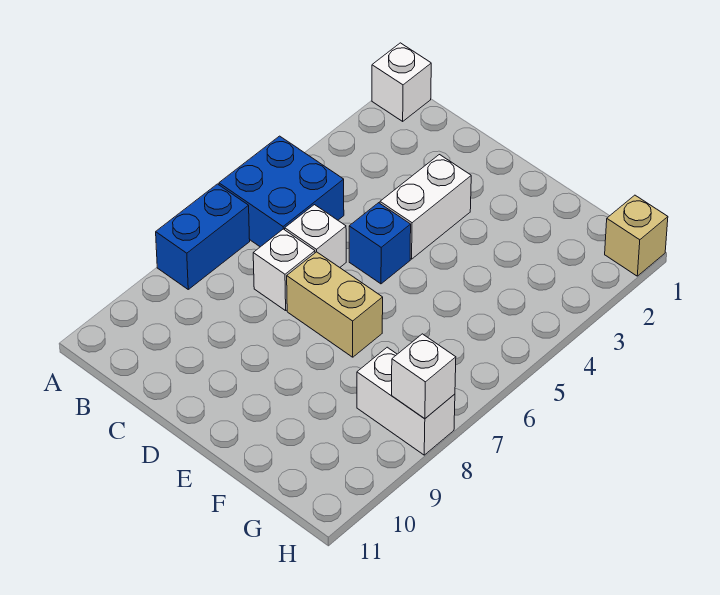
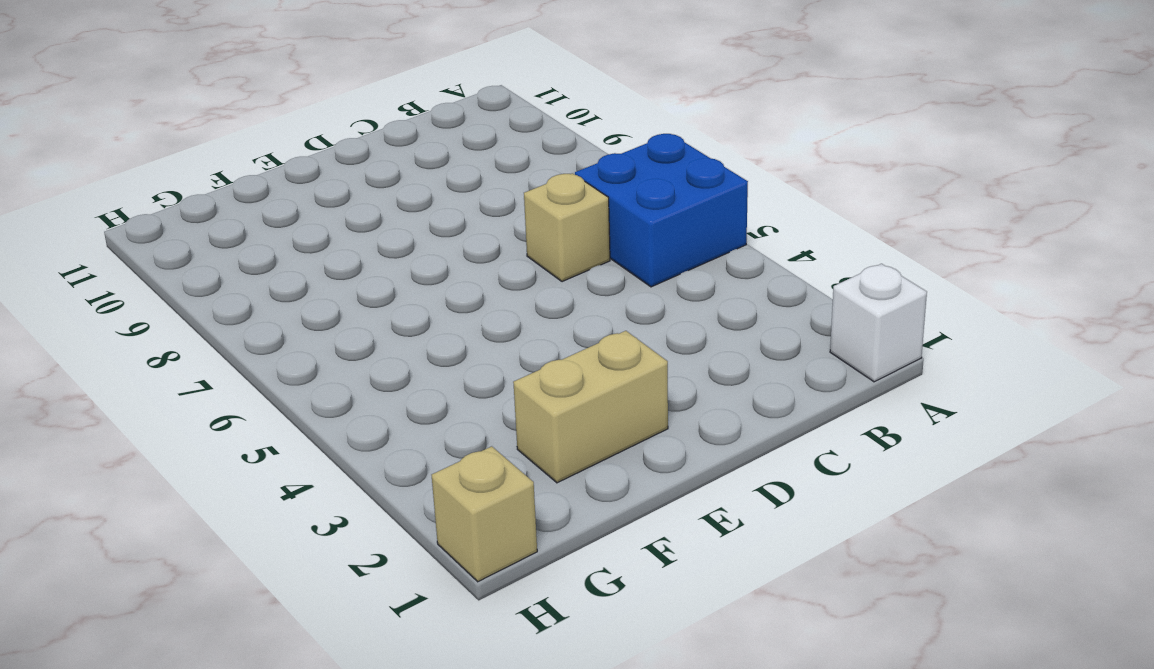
tan brick C6 level 1 -> white brick C6 level 1
tan brick E2:F2 level 1 -> tan brick D7:E7 level 1
none -> blue brick A7:A8 level 1
none -> white brick C7 level 1

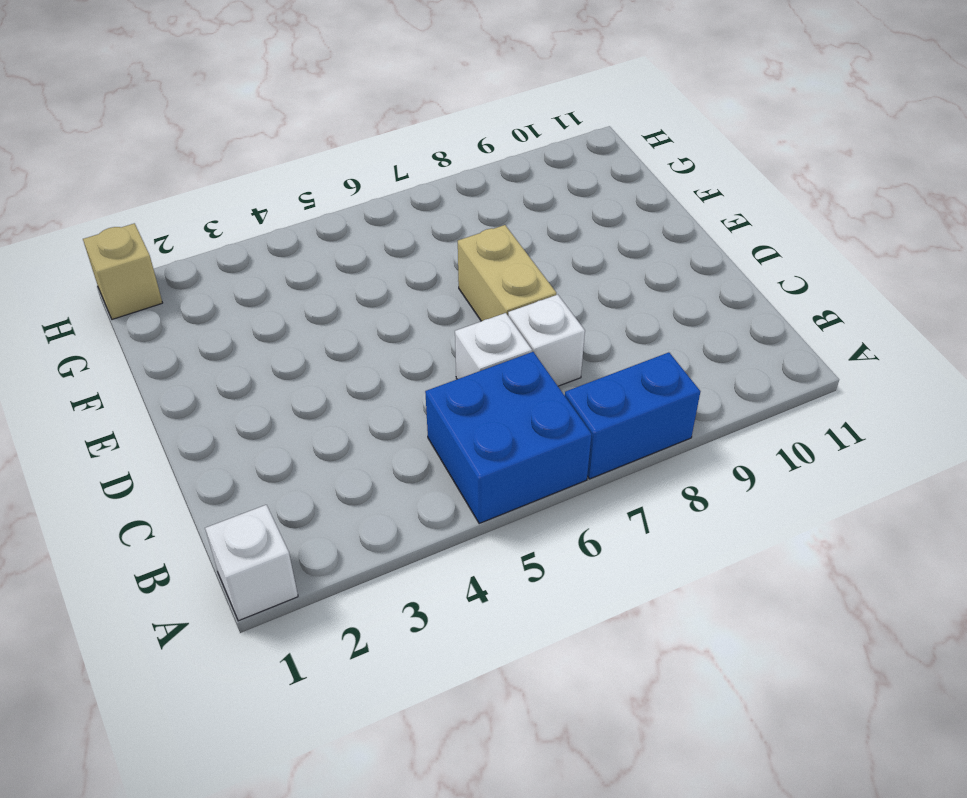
none -> white brick D3:D4 level 1
none -> blue brick D5 level 1

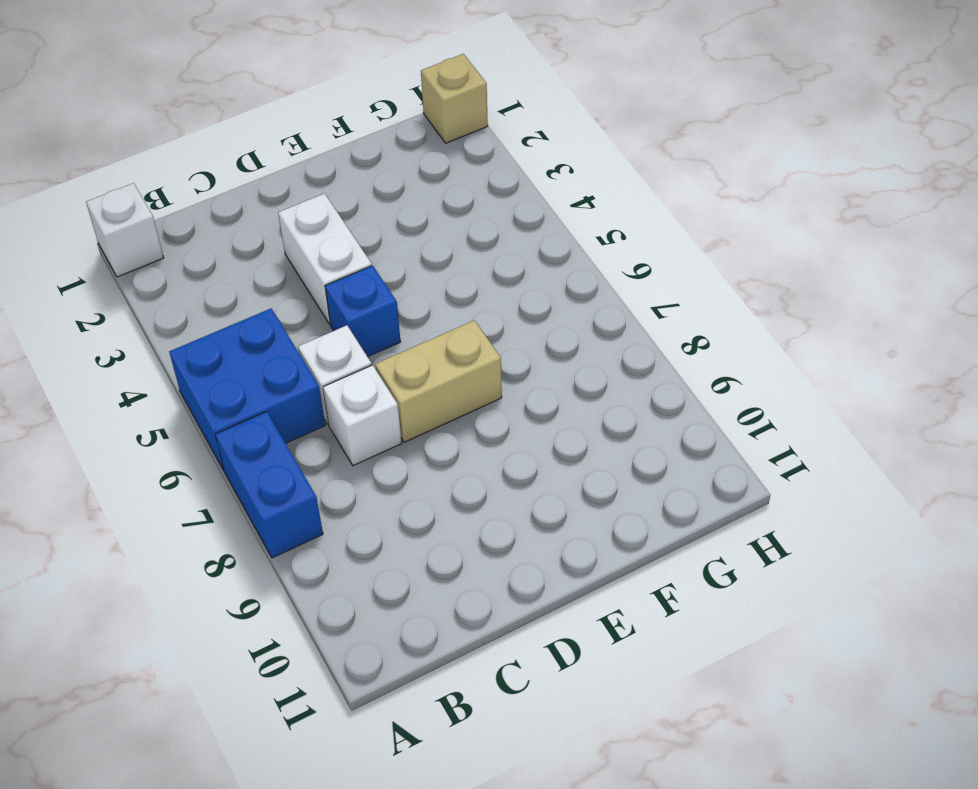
none -> white brick G8:H8 level 1
none -> white brick H8 level 2

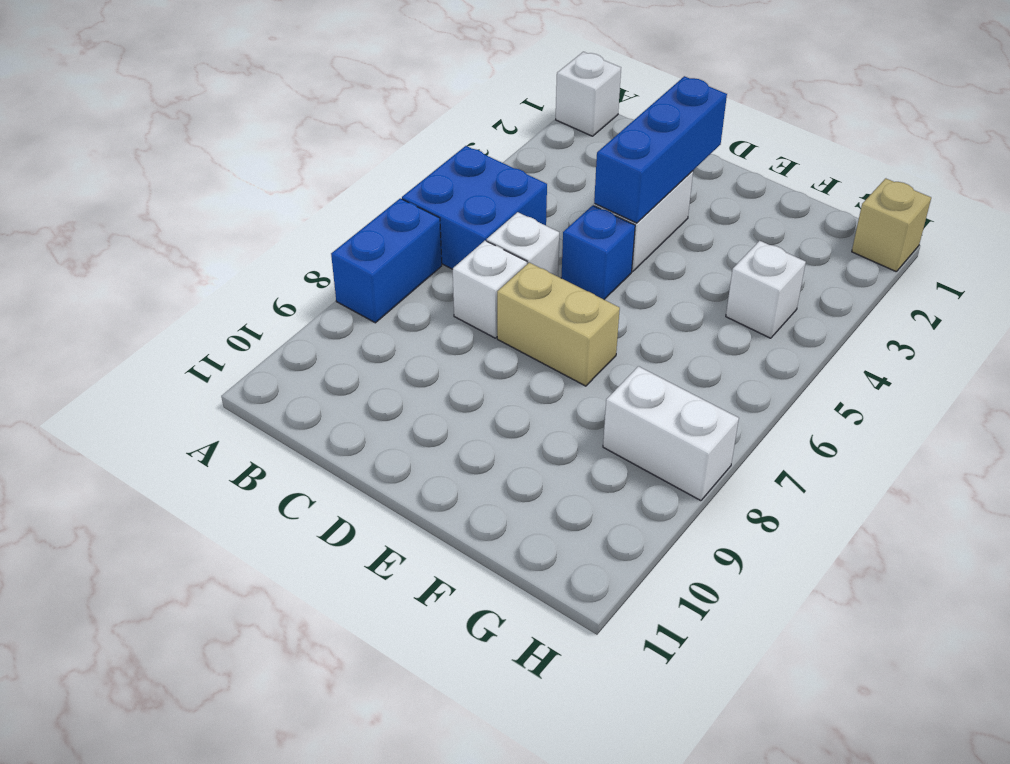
blue brick D2:D4 level 2 -> none
white brick G4 level 1 -> white brick H8 level 2

